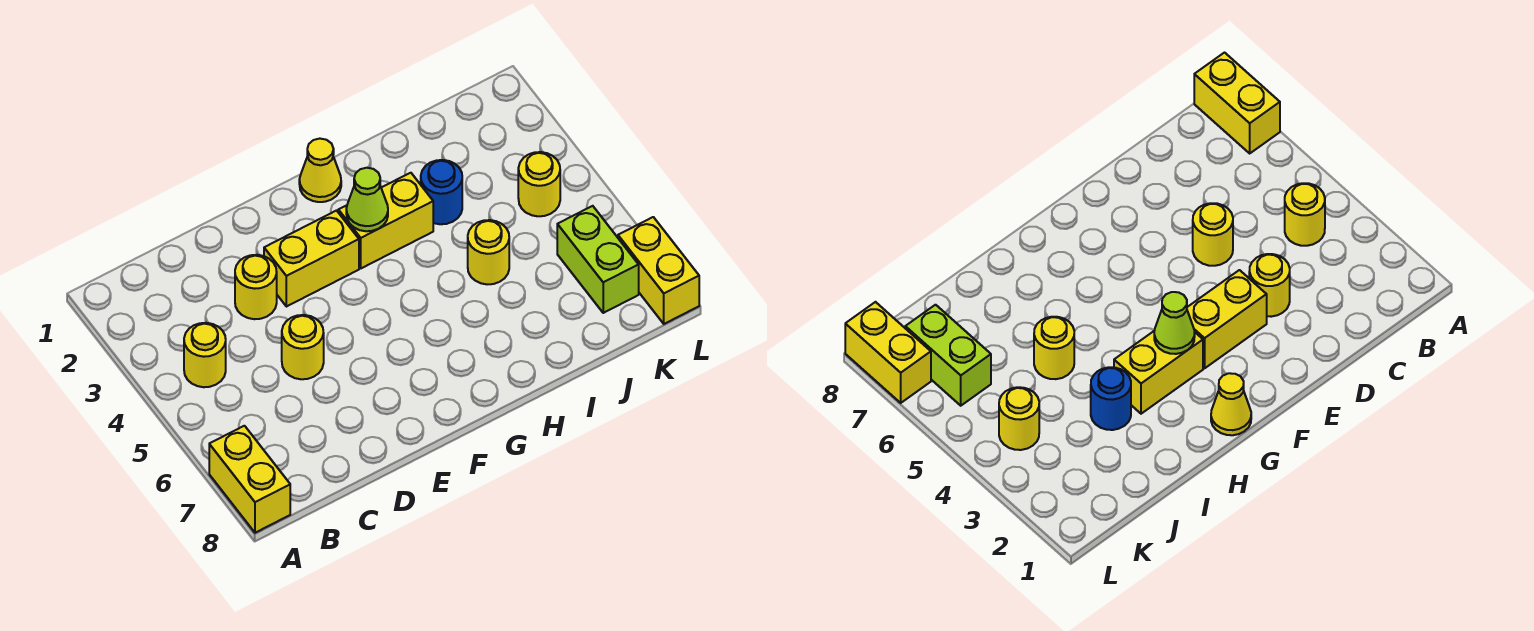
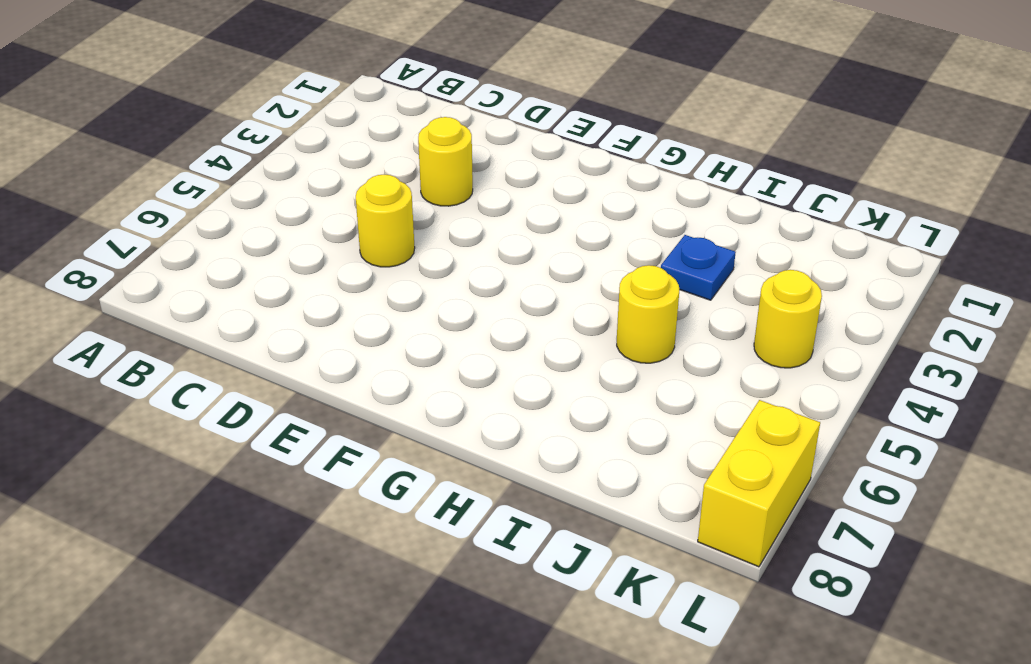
blue plate I3 level 1 -> blue round brick I3 level 1
none -> yellow brick A7:A8 level 1
none -> yellow round brick B4 level 1
none -> yellow brick E3:F3 level 1

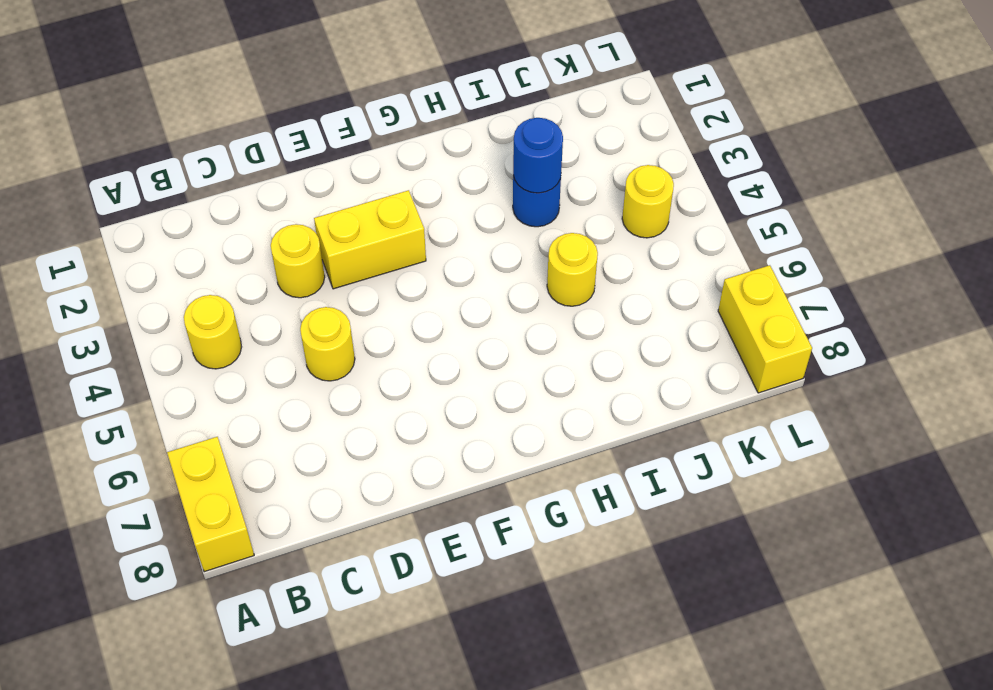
blue round brick I3 level 2 -> none
none -> yellow cone G1 level 1
none -> yellow brick G3:H3 level 1
none -> lime brick K6:K7 level 1

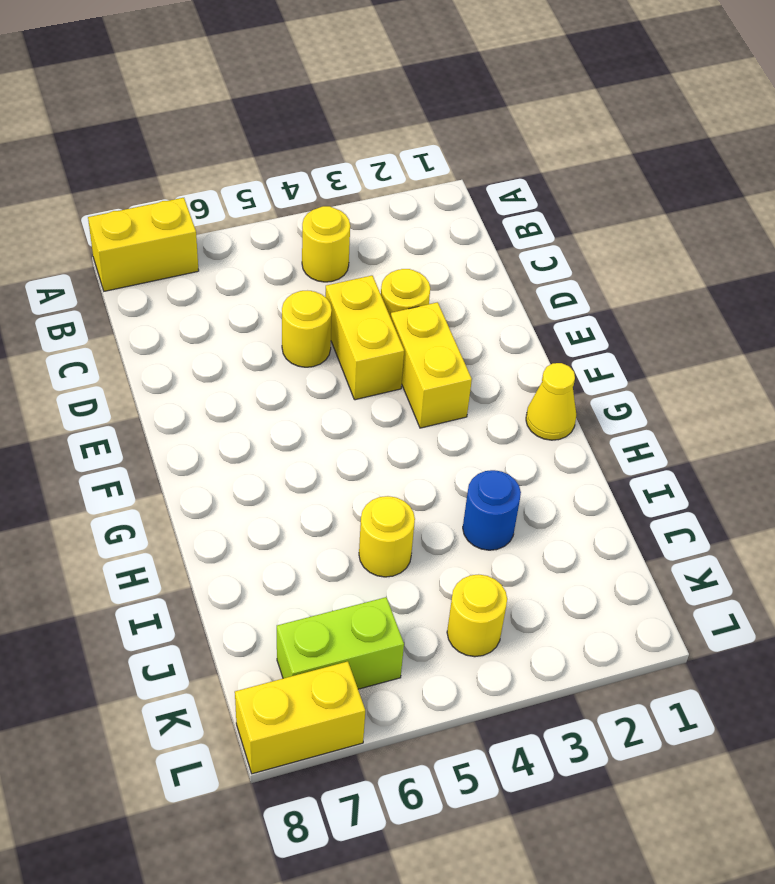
yellow brick D4:E4 level 1 -> yellow brick G3:H3 level 1
none -> lime cone G3 level 2

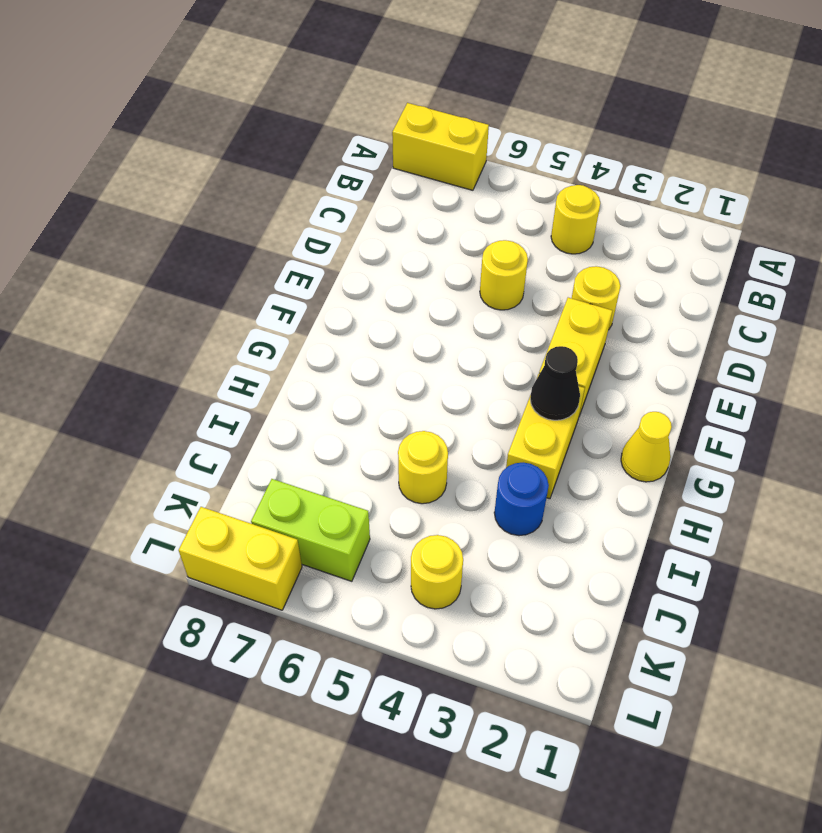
black cone G3 level 2 -> lime cone G3 level 2

